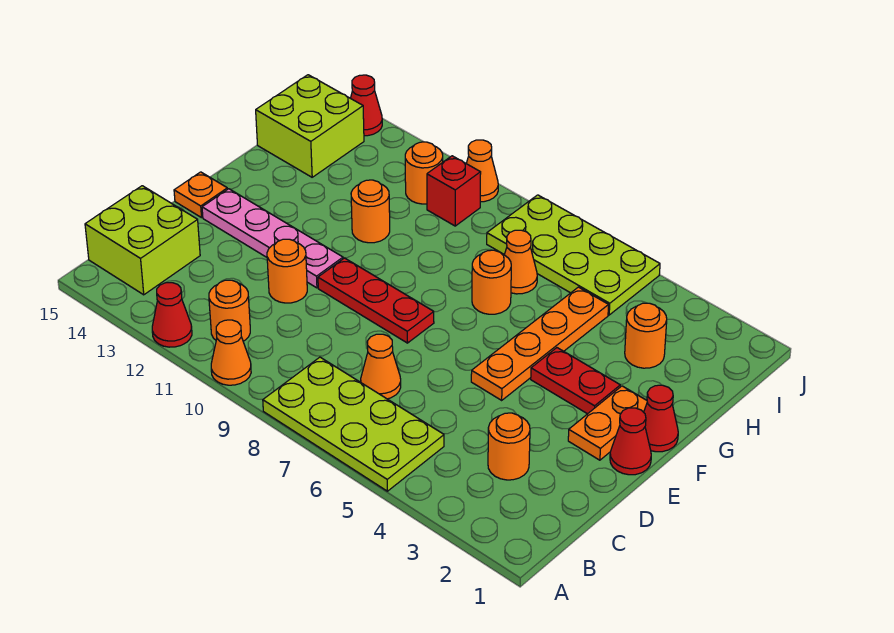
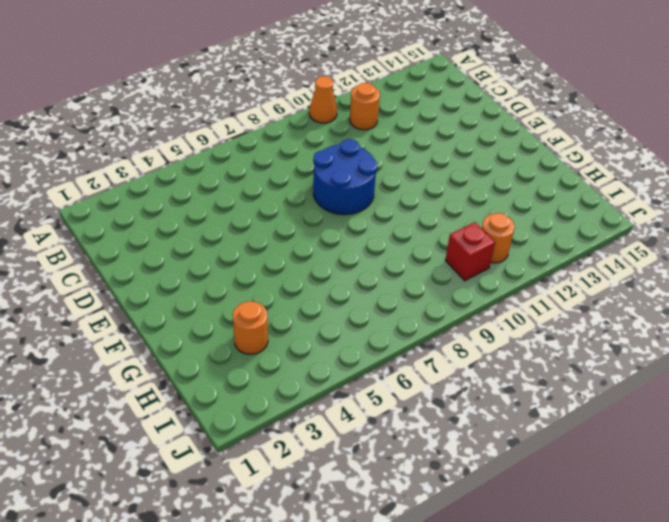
blue round brick D8:E9 level 1 -> red plate E8:E10 level 1
none -> lime plate A5:B8 level 1
none -> red cone A12 level 1
none -> lime brick B14:C15 level 1

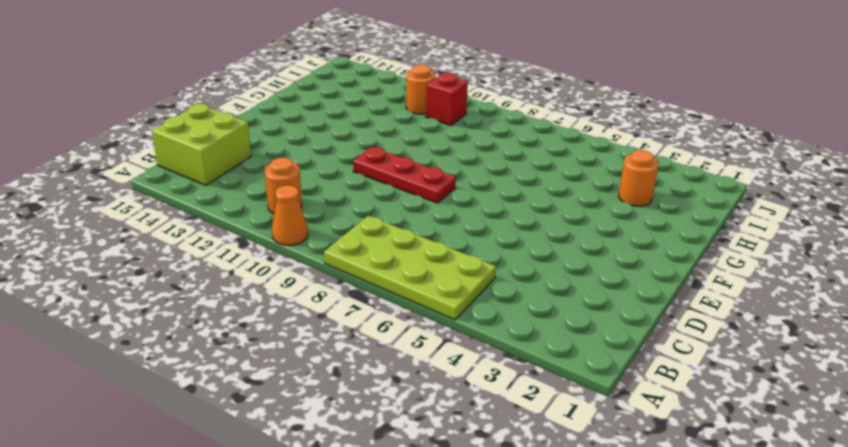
none -> red cone A12 level 1
none -> orange round brick C3 level 1
none -> orange cone C7 level 1

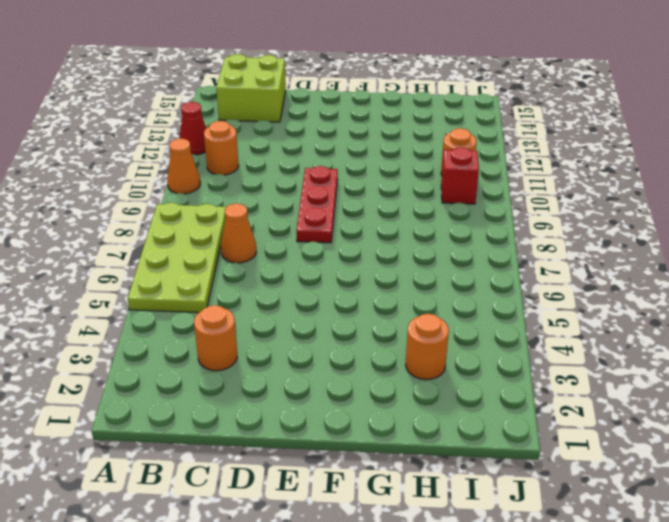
none -> orange round brick D11 level 1
none -> red cone E1 level 1
none -> orange plate E2:F2 level 1

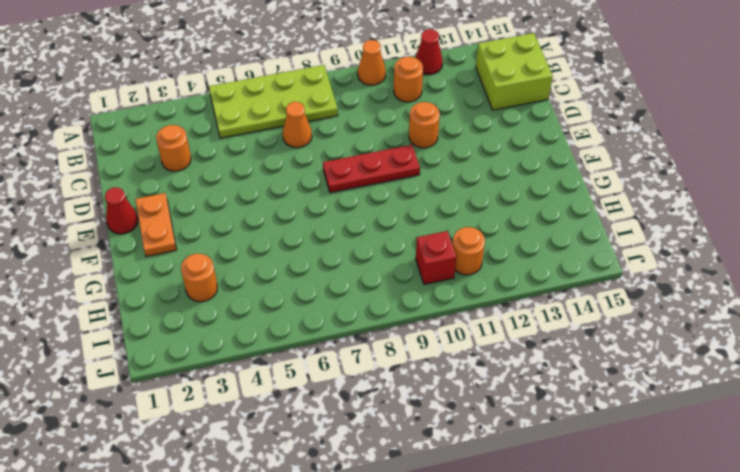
none -> orange plate E5:H5 level 1
none -> pink plate E11:E14 level 1
none -> orange plate E15 level 1

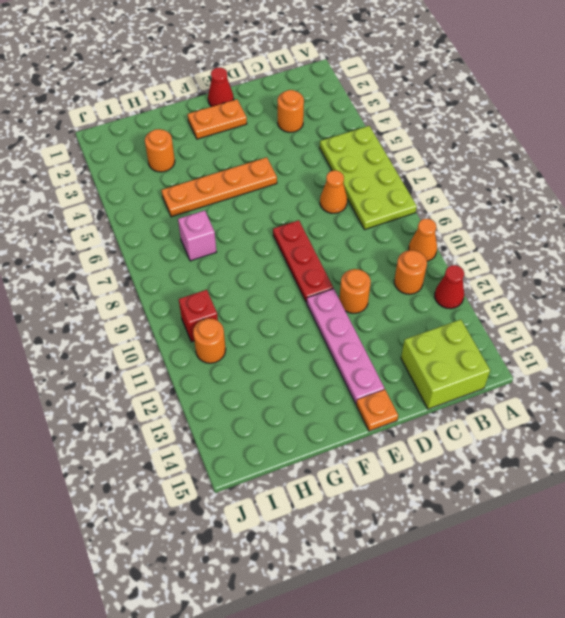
pink brick H7 level 1 -> orange cone H7 level 1
none -> red cone F1 level 1
none -> red plate F3:F4 level 1
none -> orange round brick G7 level 1

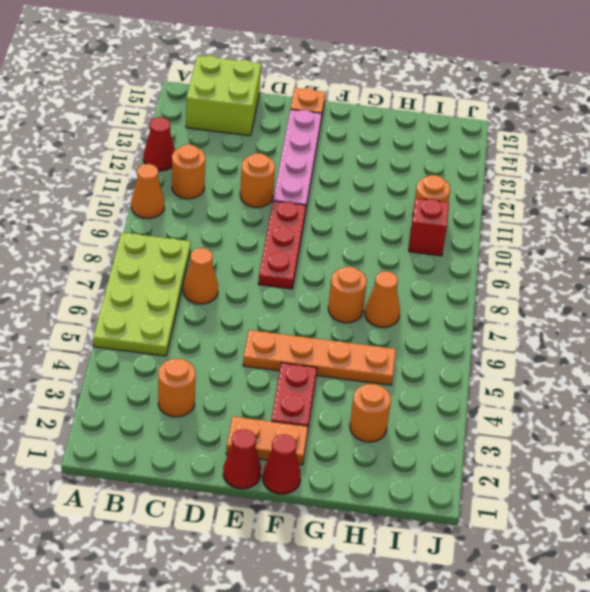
none -> orange round brick G11 level 1
none -> lime brick H14:I15 level 1
none -> lime plate I5:J8 level 1

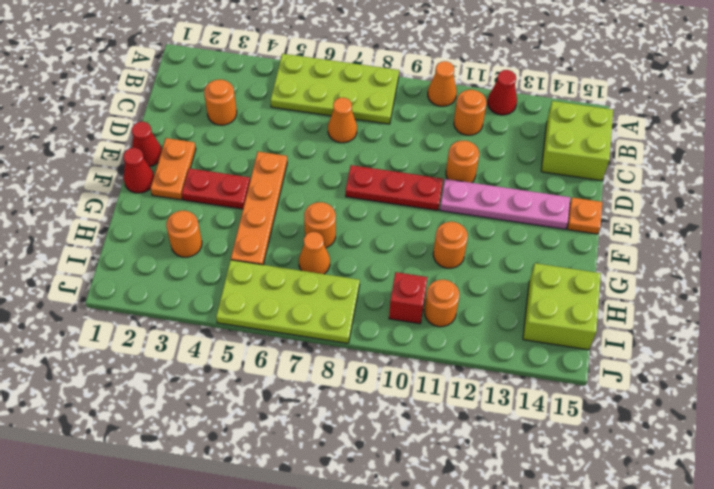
none -> orange cone J10 level 1
none -> red cone J14 level 1

